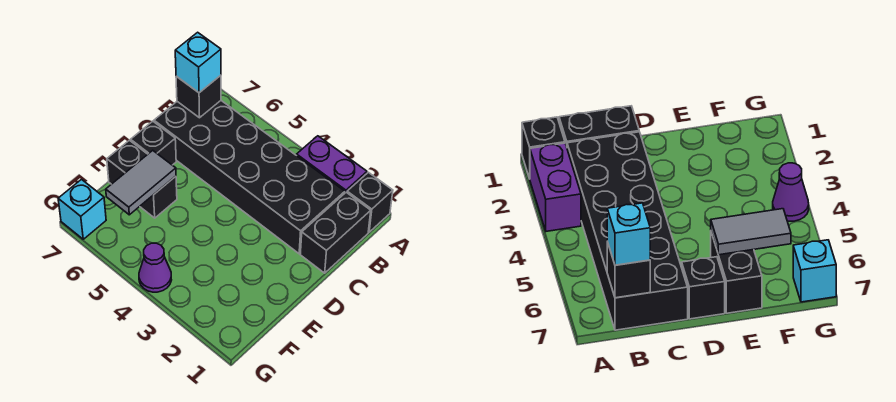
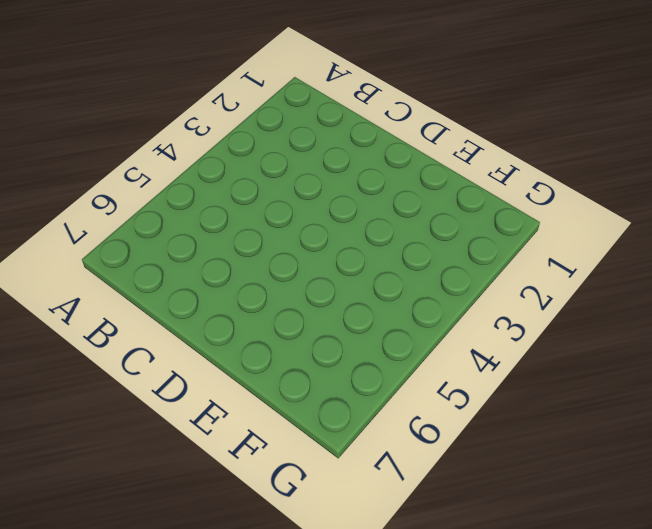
none -> black brick A1 level 1
none -> purple brick A2:A3 level 1

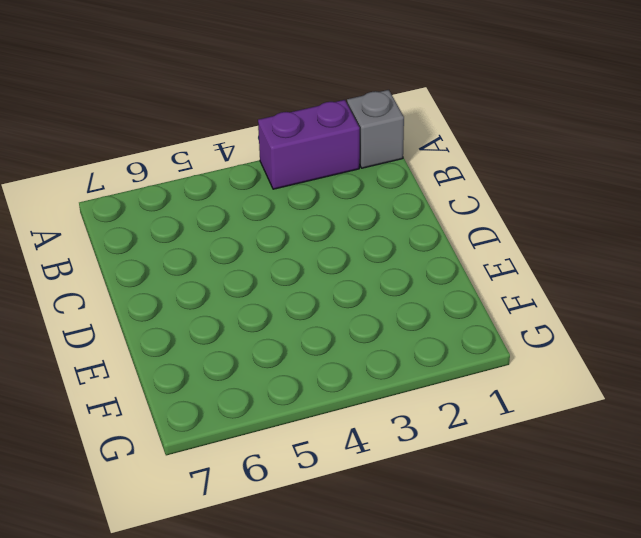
grey brick A1 level 1 -> black brick A1 level 1
none -> black brick B1:C1 level 1
none -> black brick B2:C7 level 1

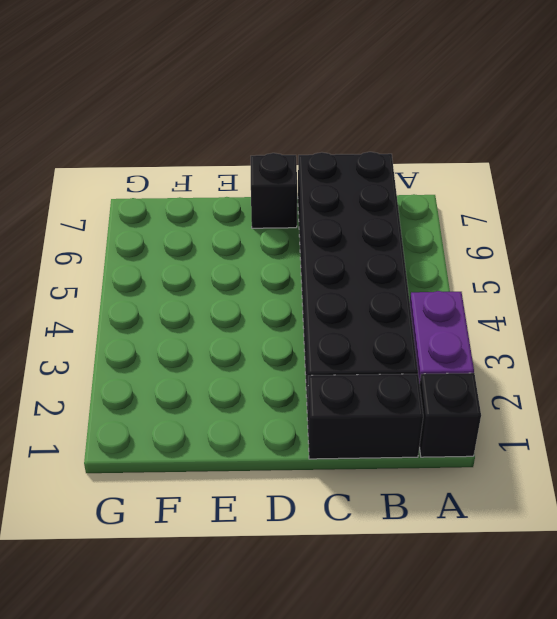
none -> black brick E6:E7 level 1
none -> purple cone G4 level 1

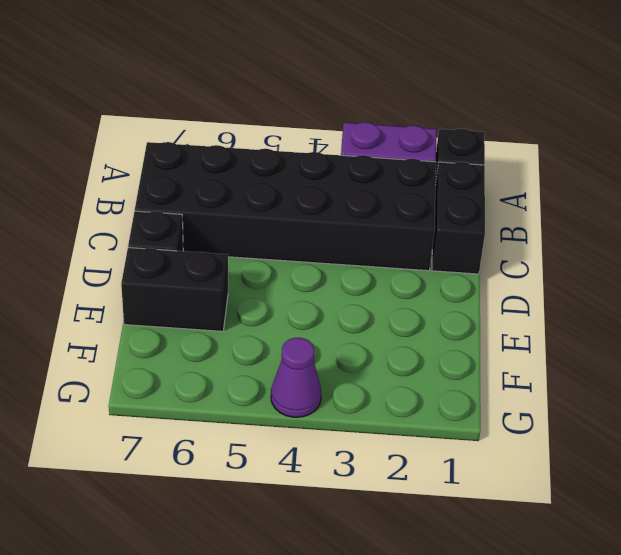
none -> cyan brick G7 level 1
none -> black brick B7 level 2

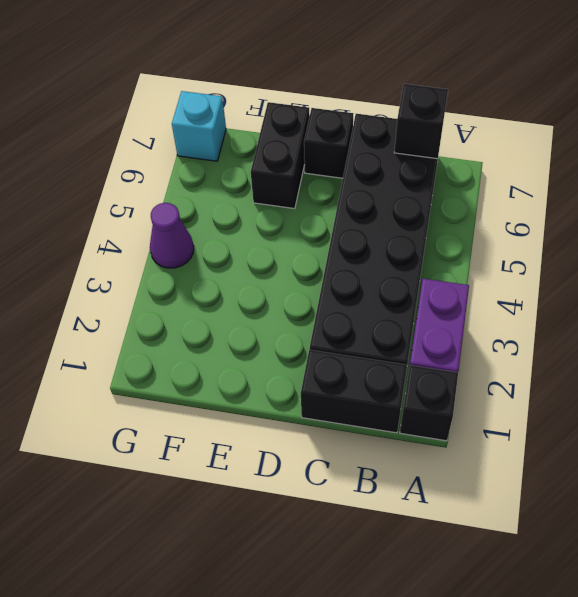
none -> grey tile E6:F6 level 2
none -> cyan brick B7 level 3

